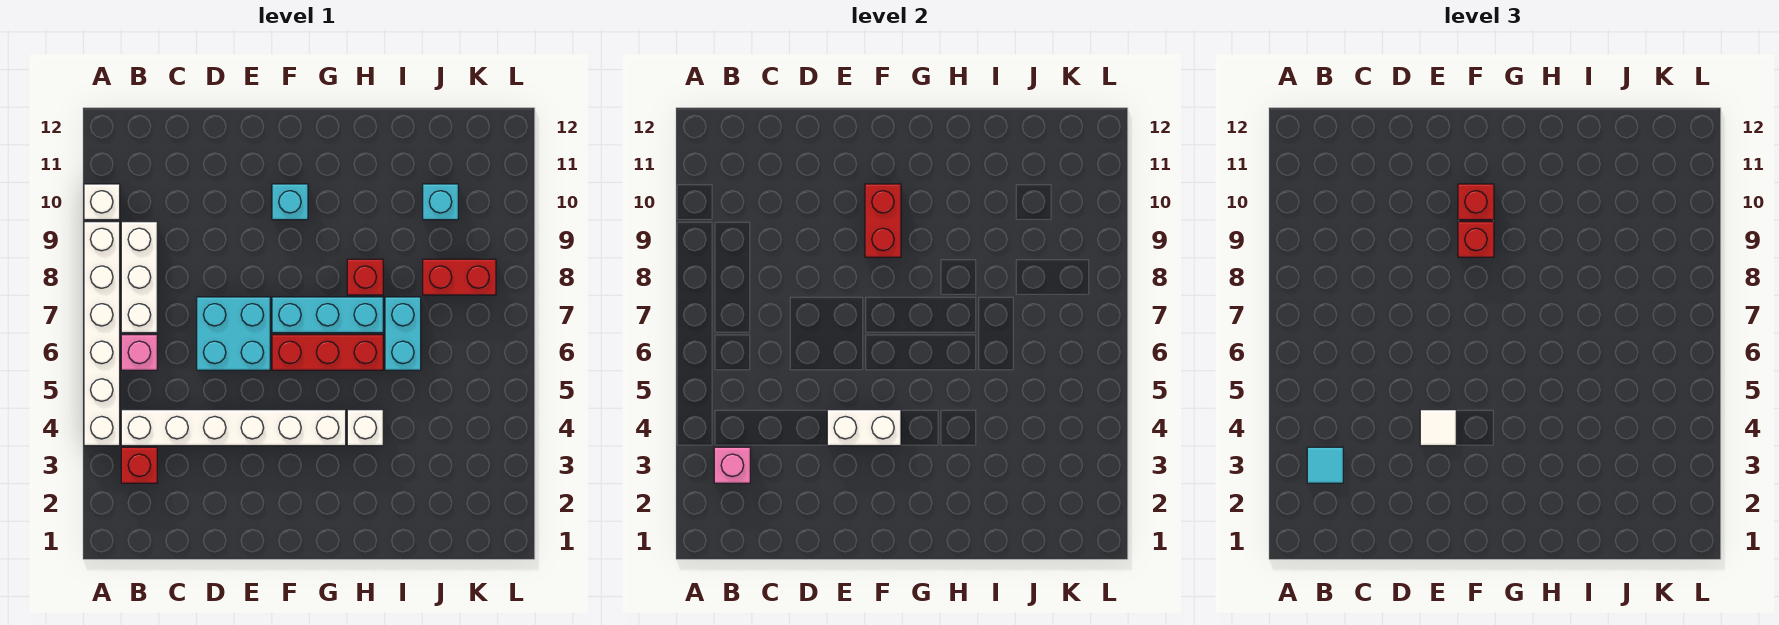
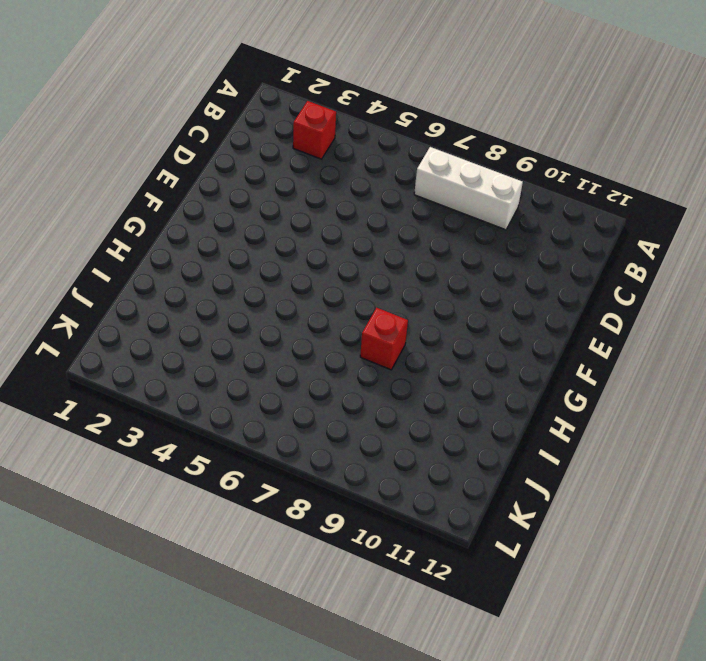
none -> white brick A4:A9 level 1
none -> white brick A10 level 1
none -> white brick B4:G4 level 1

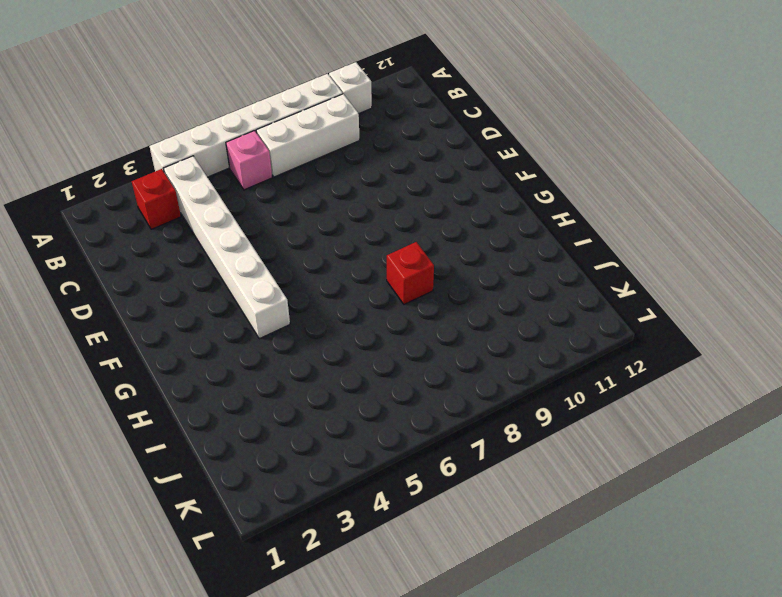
none -> cyan brick D6:E7 level 1
none -> red brick F6:H6 level 1
none -> cyan brick F7:H7 level 1

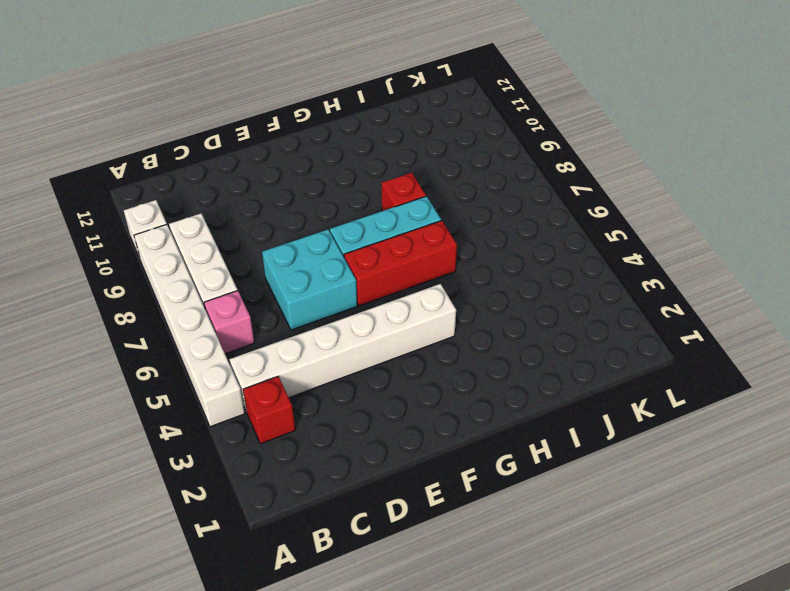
none -> cyan brick F10 level 1
none -> white brick H4 level 1
none -> cyan brick I6:I7 level 1

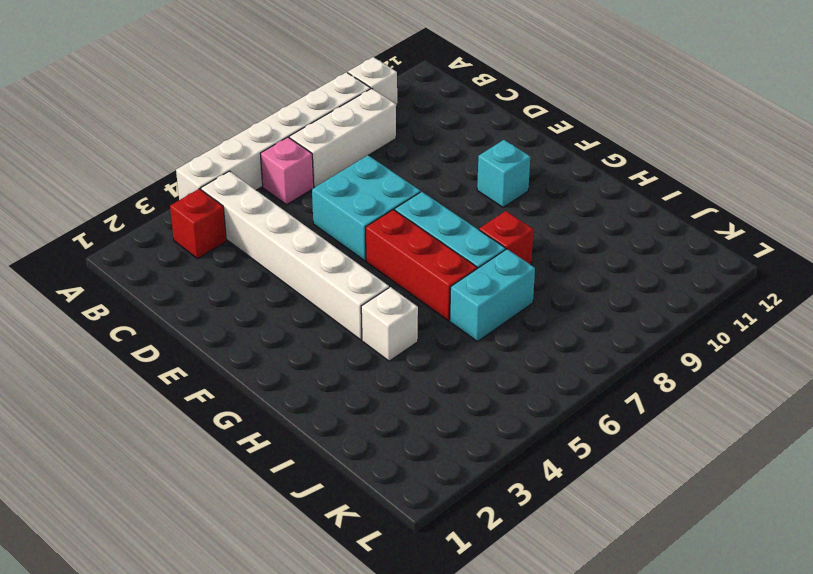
none -> red brick J8:K8 level 1
none -> cyan brick J10 level 1
none -> pink brick B3 level 2

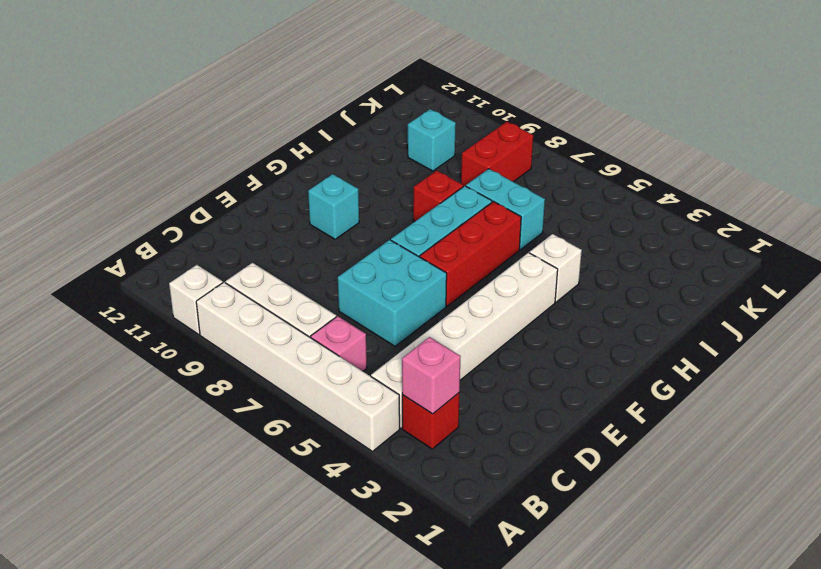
none -> white brick E4:F4 level 2
none -> red brick F9:F10 level 2
none -> cyan tile B3 level 3

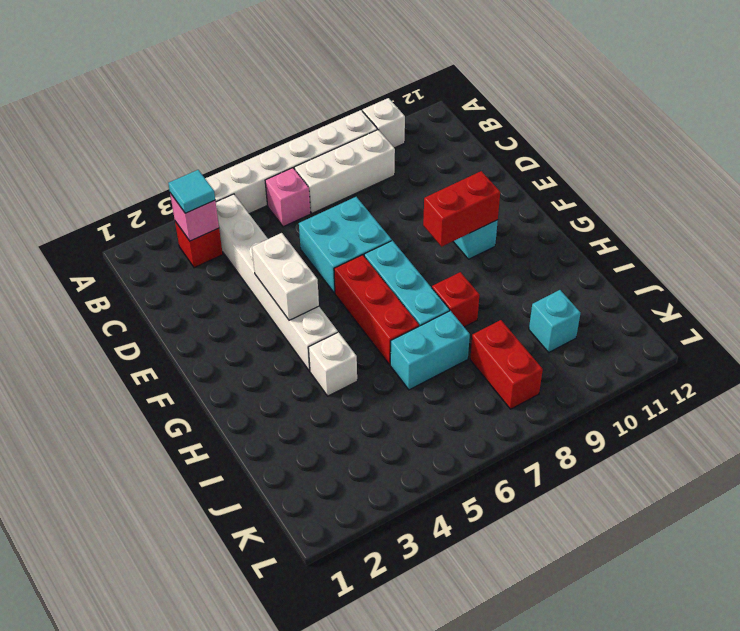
none -> white tile E4 level 3
none -> red brick F9 level 3
none -> red brick F10 level 3

